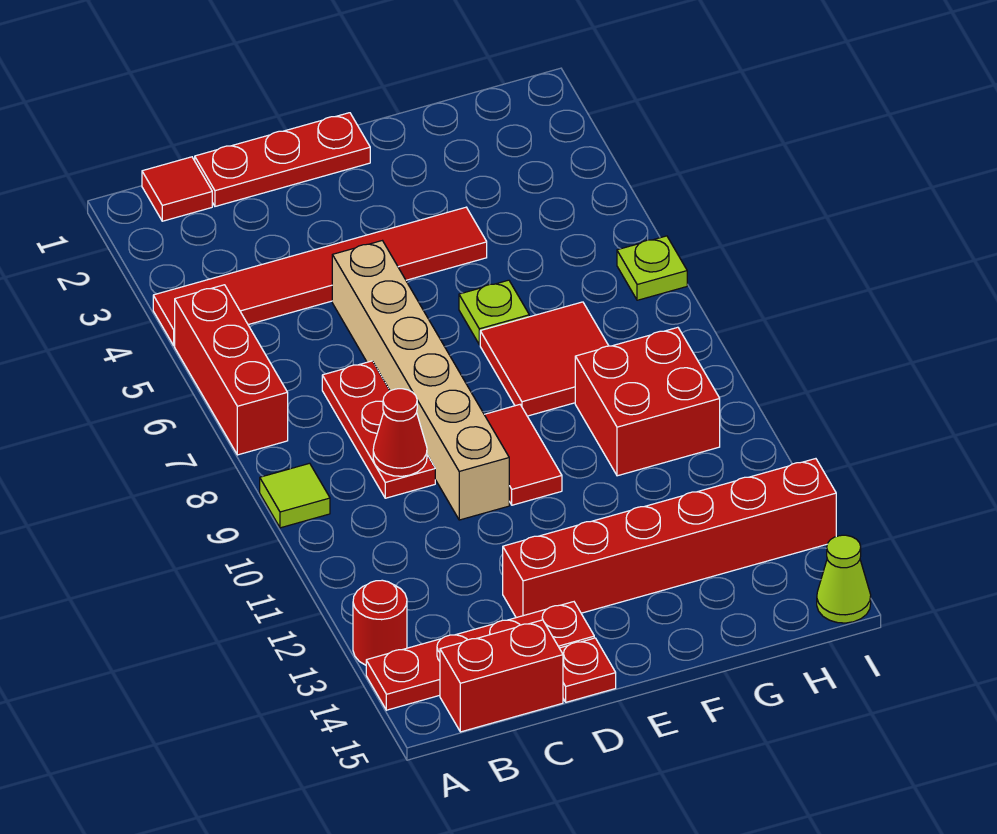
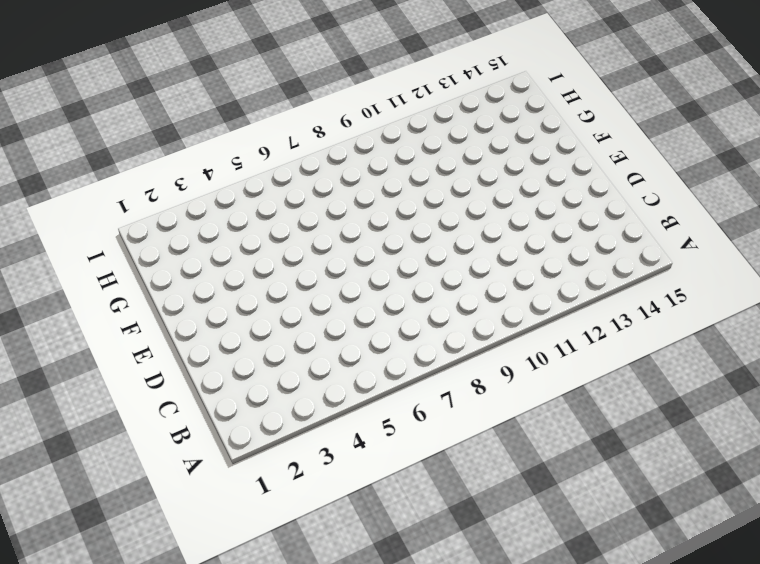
none -> red tile A4:F4 level 1
none -> red brick A5:A7 level 1
none -> lime tile A9 level 1

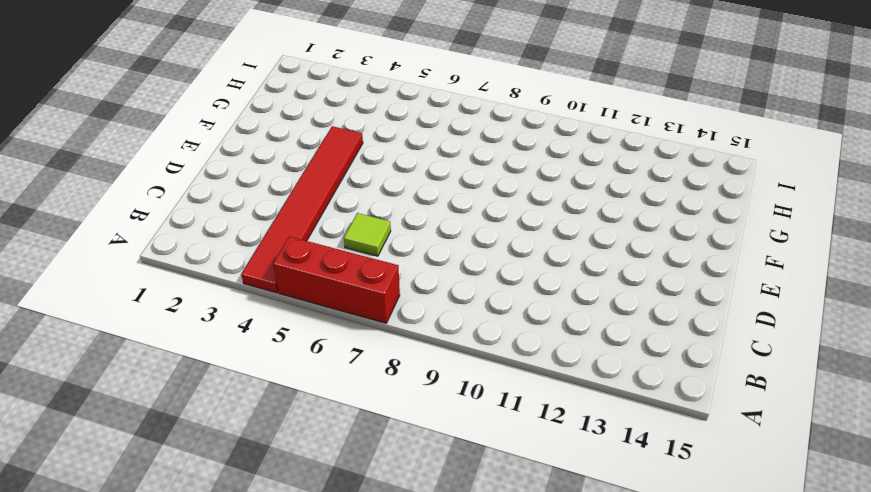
lime tile C6 level 1 -> lime tile A9 level 1
none -> red round brick A13 level 1
none -> red plate A14:D14 level 1
none -> red tile B1 level 1

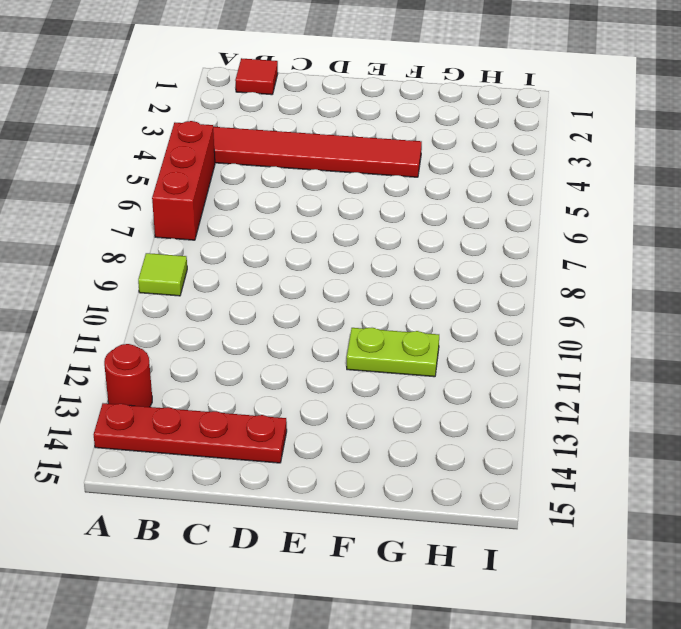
lime plate F11:G11 level 1 -> none
none -> red brick B15:C15 level 1
none -> red plate C1:E1 level 1
none -> red plate C7:C9 level 1

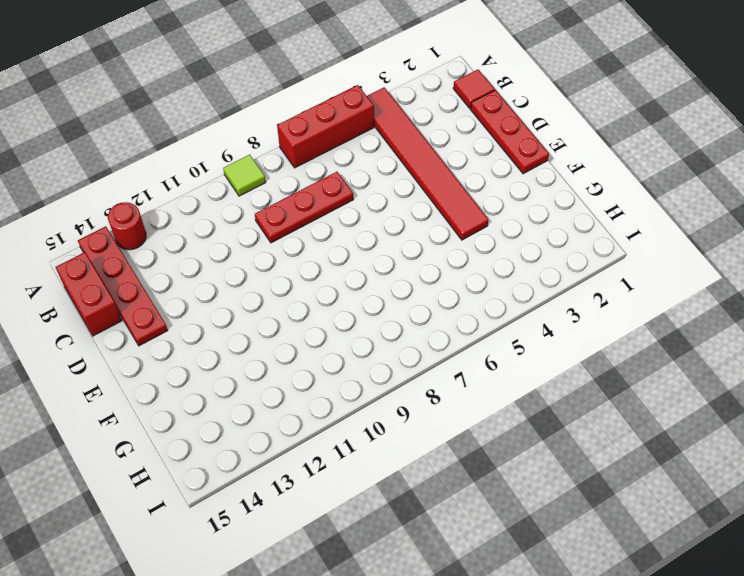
none -> tan brick D5:D10 level 1
none -> red brick D13:I13 level 1
none -> red plate D15 level 1

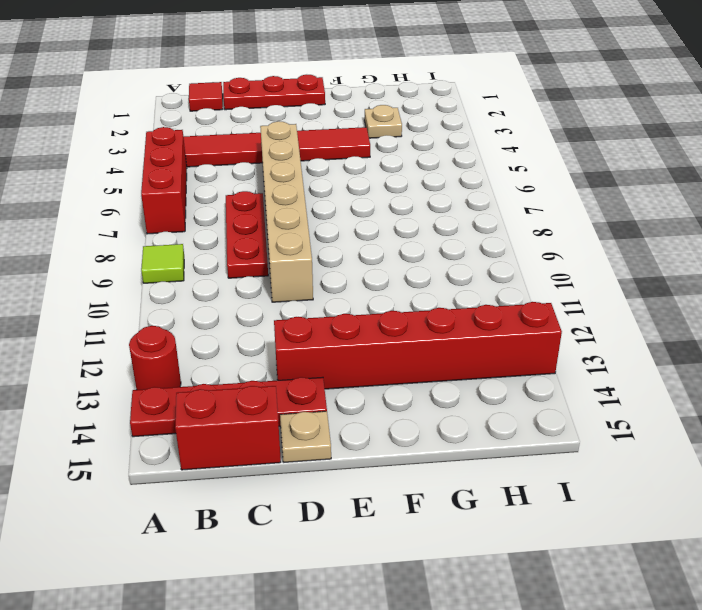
tan plate D15 level 1 -> red plate D15 level 1
tan plate G3 level 1 -> none
none -> red tile E9:E10 level 1
none -> lime plate F6 level 1
none -> red tile F7:G8 level 1

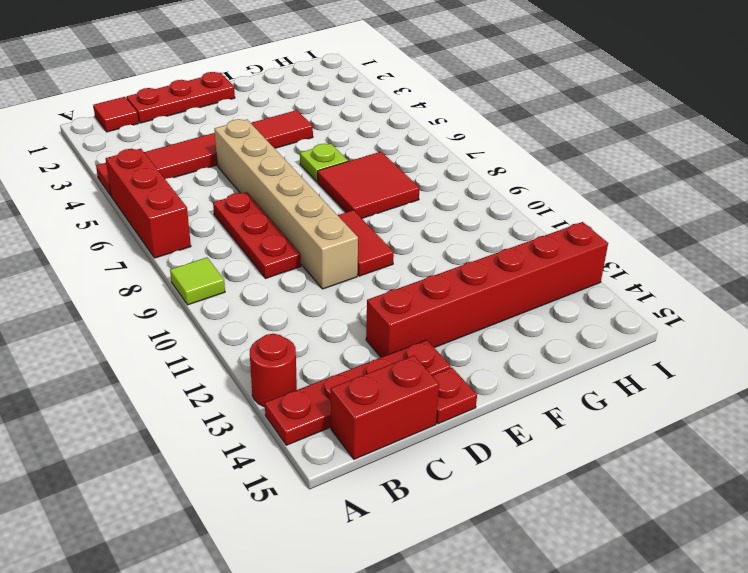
none -> red brick G9:H10 level 1
none -> lime plate I6 level 1
none -> lime cone I15 level 1

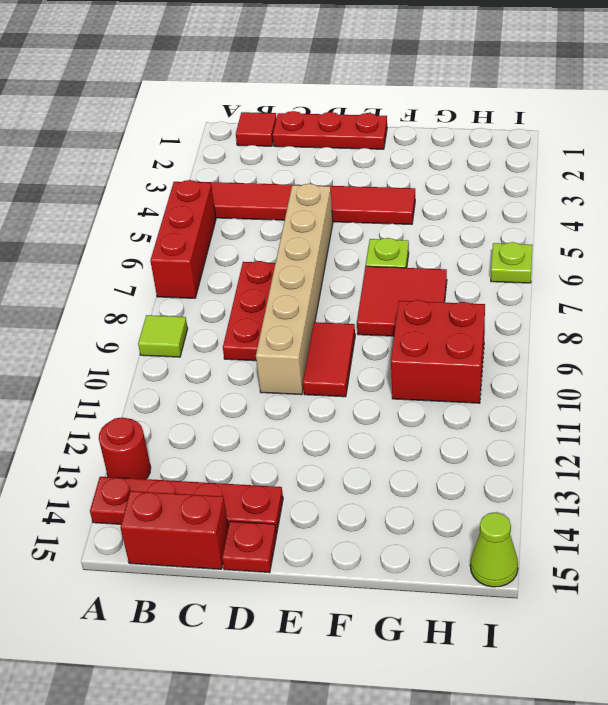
none -> red brick D13:I13 level 1
none -> red cone C9 level 2

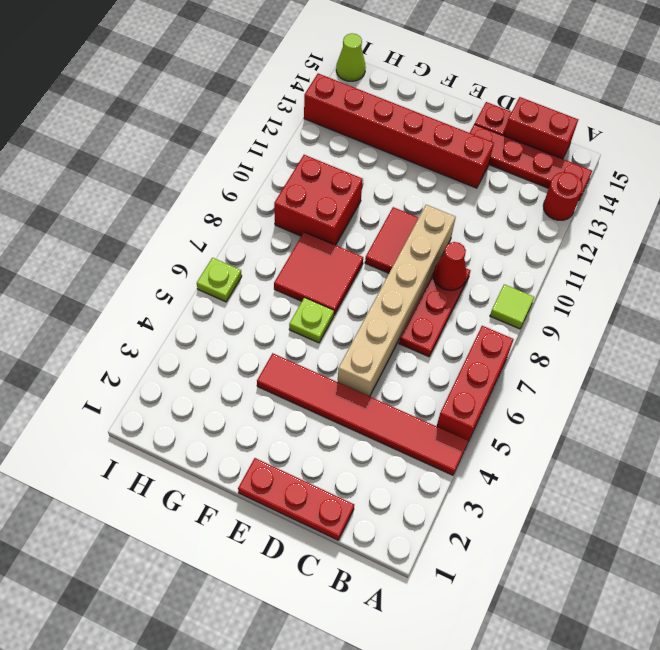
none -> red tile B1 level 1

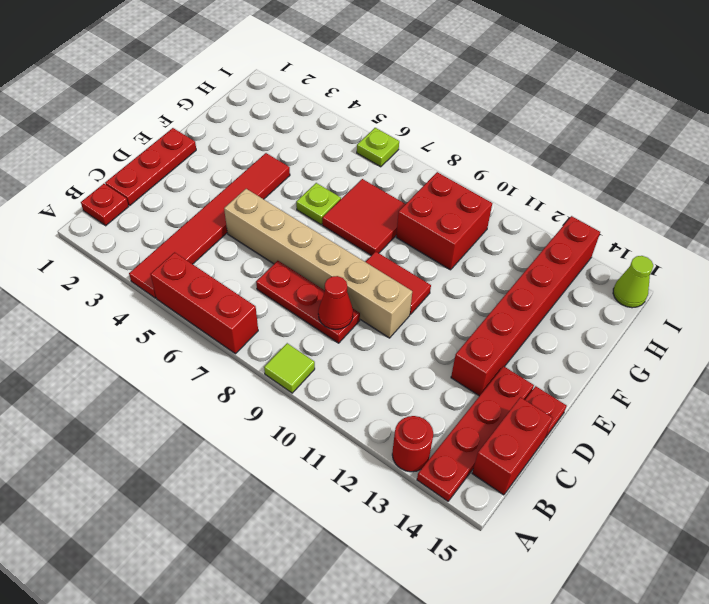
red plate B1 level 1 -> red tile B1 level 1

